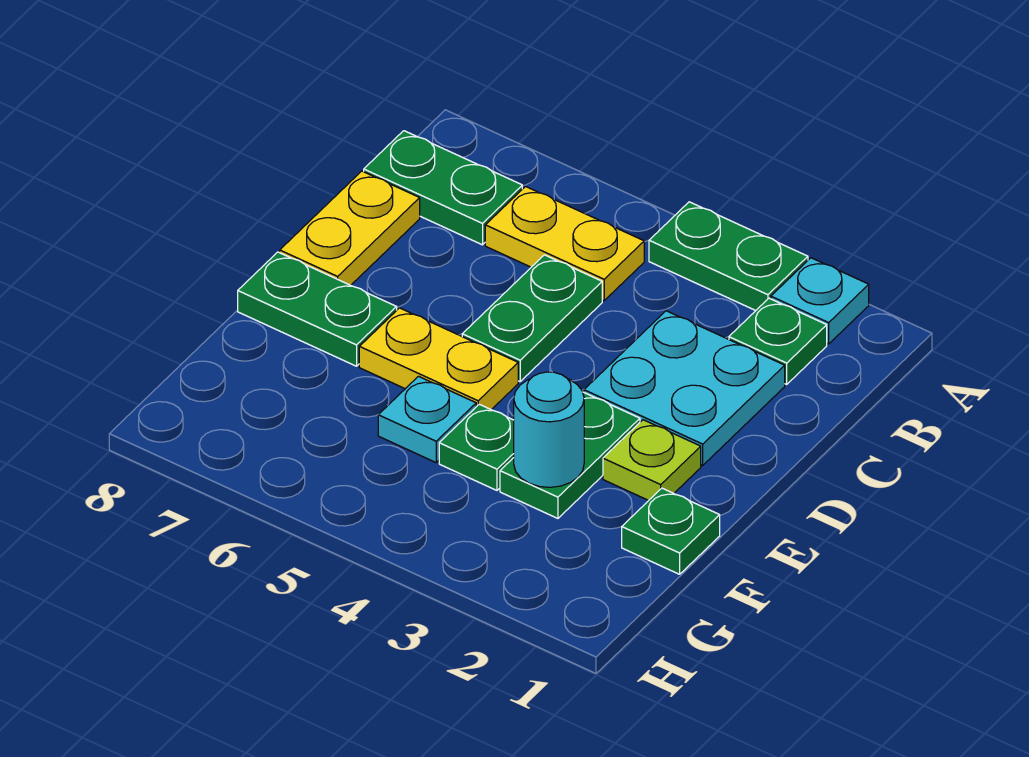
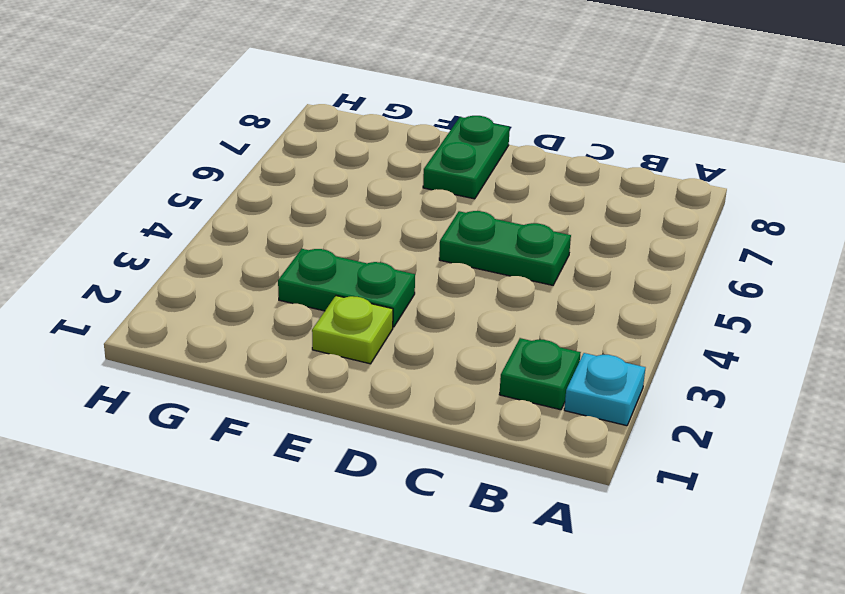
none -> green plate A3:A4 level 1
none -> yellow plate B5:B6 level 1
none -> green plate B7:B8 level 1

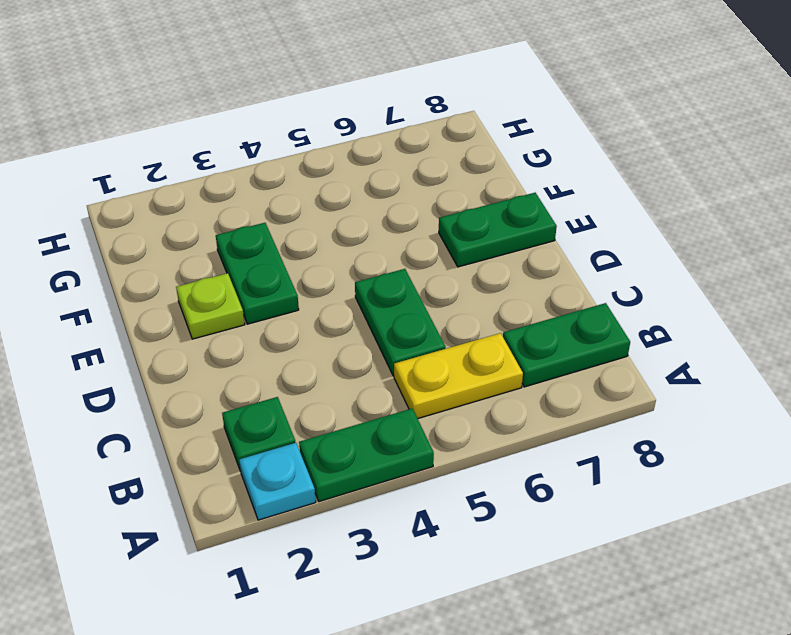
none -> cyan plate C2:D3 level 1
none -> yellow plate C8:D8 level 1
none -> yellow plate E5:E6 level 1

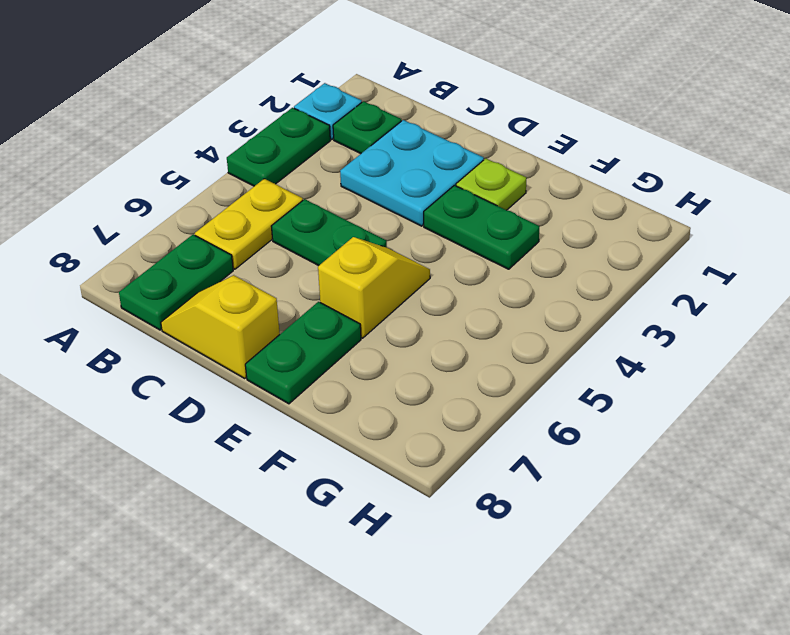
yellow slope C8:D8 level 1 top D -> yellow plate C8:D8 level 1
yellow slope E5:E6 level 1 top 6 -> yellow plate E5:E6 level 1
none -> green plate F1 level 1
none -> green plate F4 level 1
none -> cyan plate F5 level 1

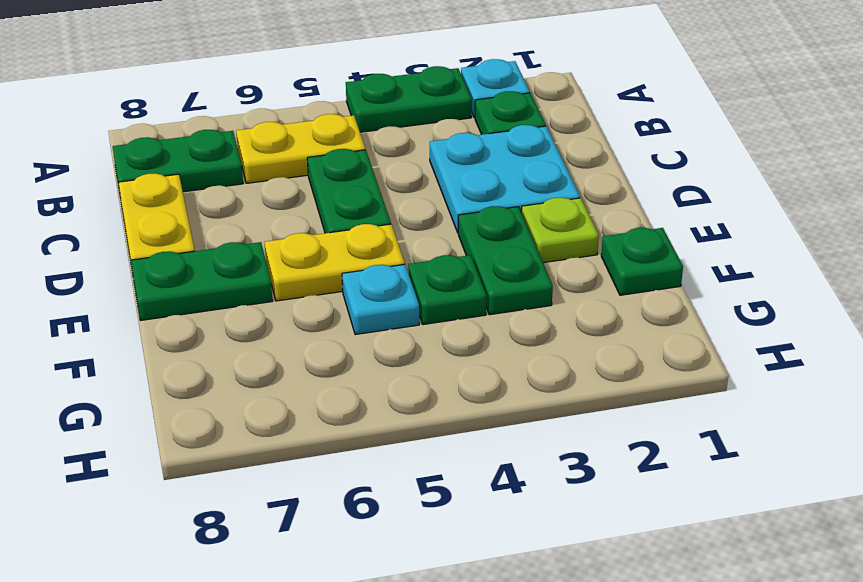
none -> cyan round brick F3 level 2

